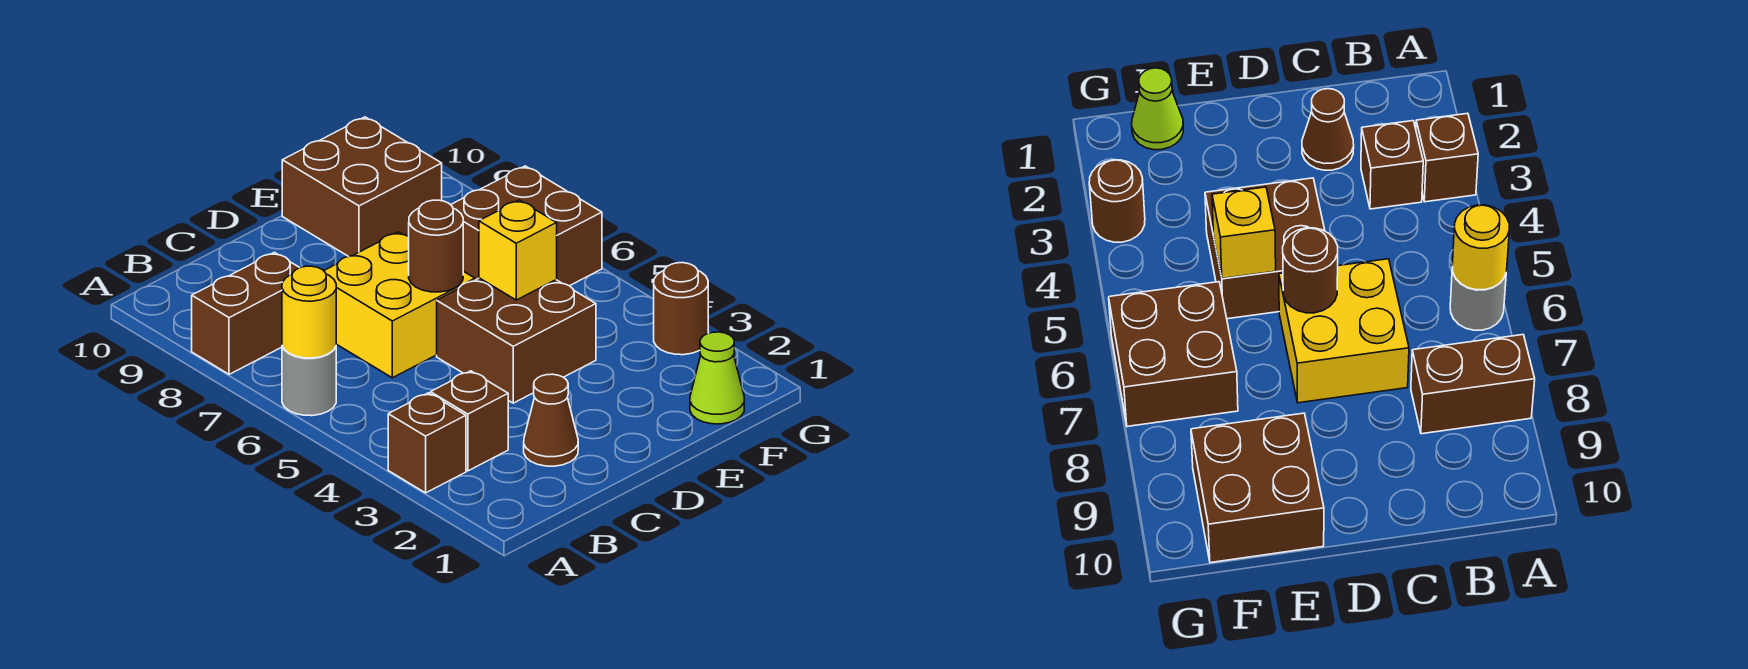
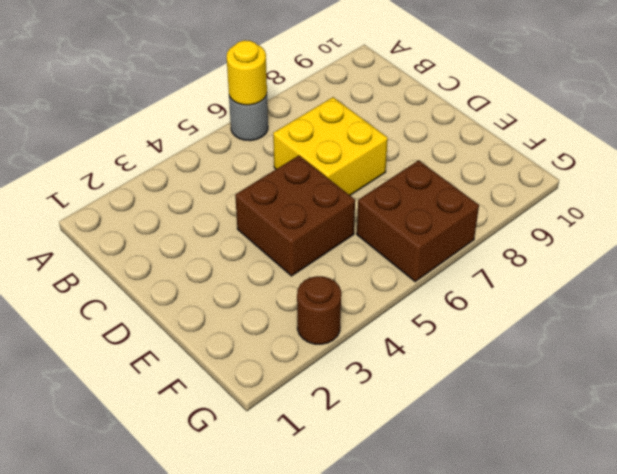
none -> brown brick A3 level 1
none -> brown brick A8:B8 level 1
none -> brown brick B3 level 1

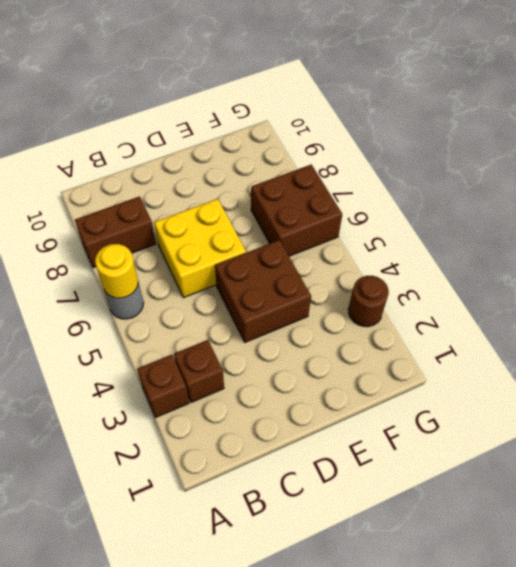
none -> brown cone C2 level 1
none -> brown brick E9:F10 level 1
none -> lime cone F1 level 1

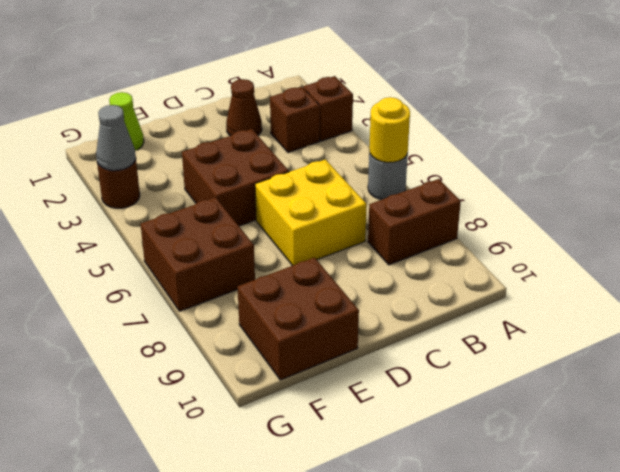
grey cone G3 level 2 -> none
none -> brown round brick D6 level 2
none -> yellow brick E5 level 2

